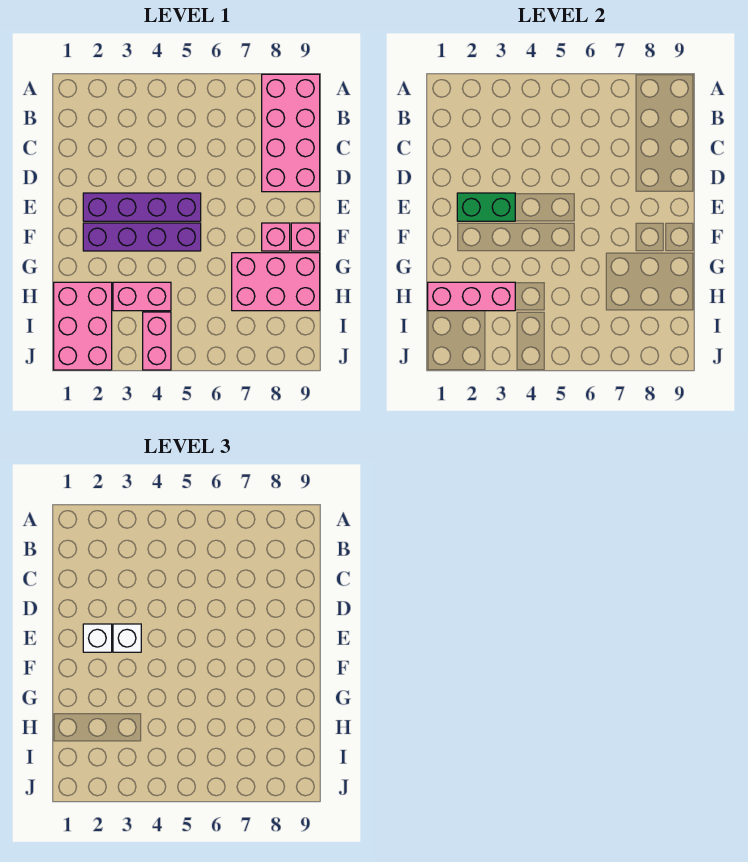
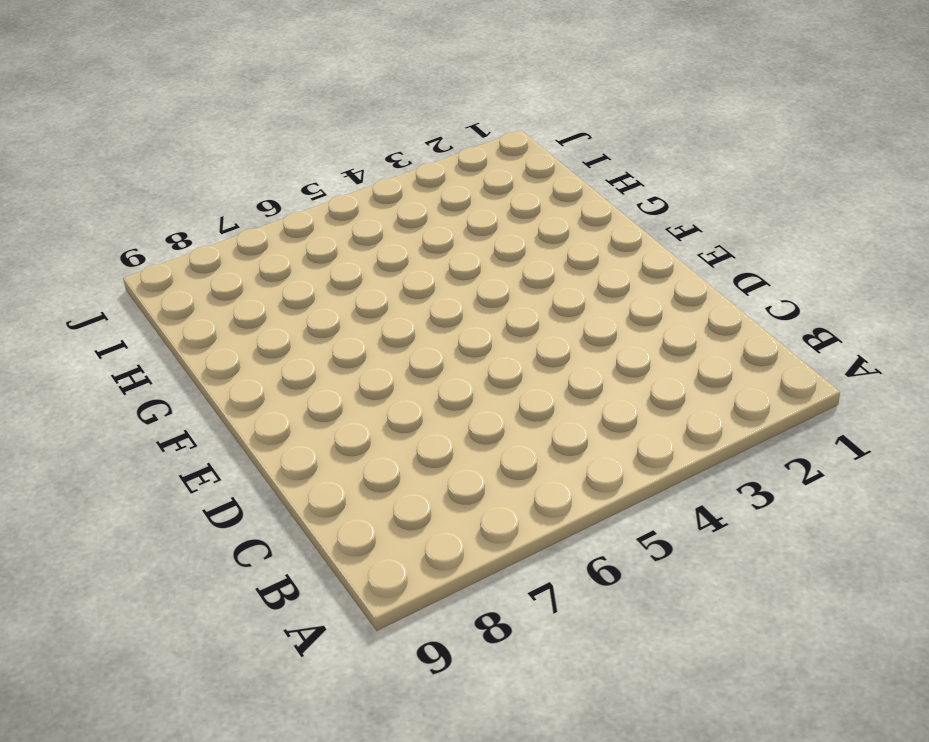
none -> pink brick A8:D9 level 1
none -> purple brick E2:E5 level 1
none -> purple brick F2:F5 level 1

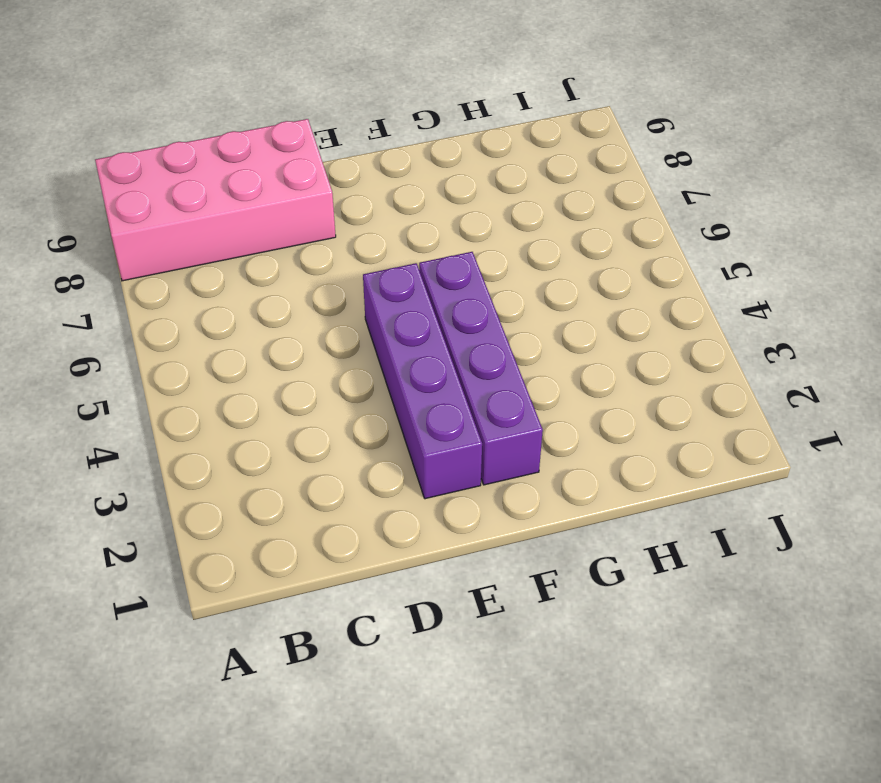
none -> pink brick F8 level 1
none -> pink brick F9 level 1
none -> pink brick G7:H9 level 1

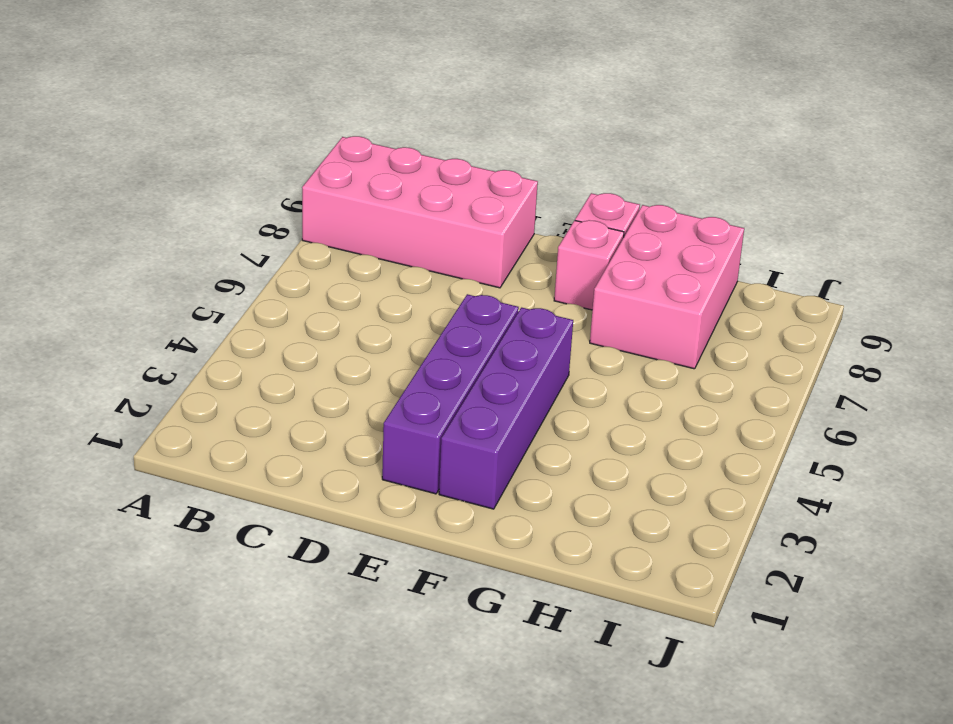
none -> pink brick H1:J2 level 1
none -> pink brick H3:H4 level 1
none -> pink brick I4:J4 level 1

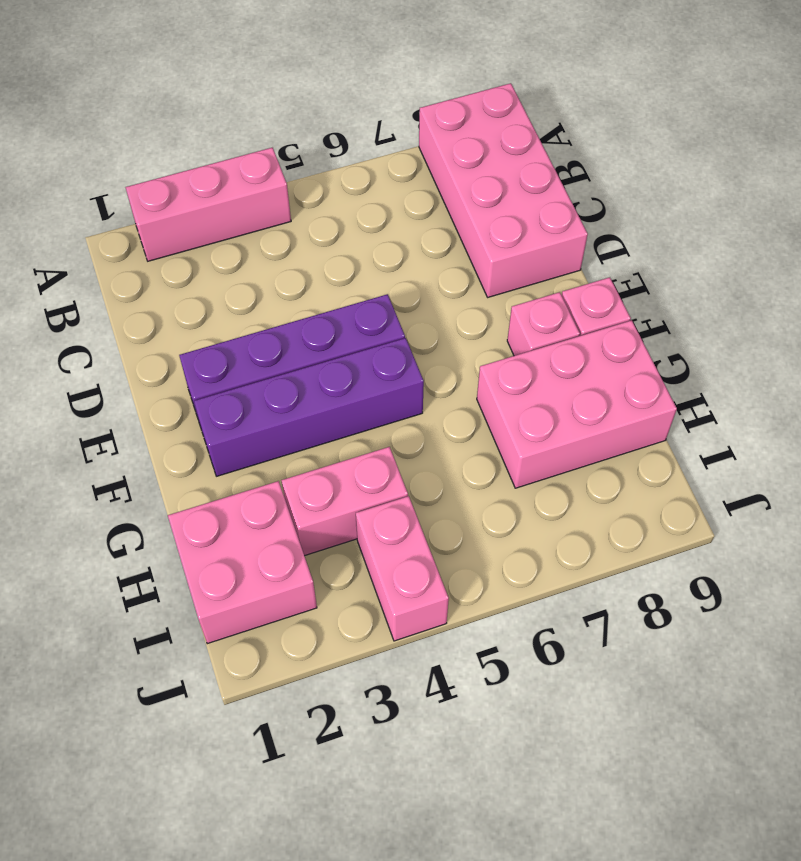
pink brick A2:A4 level 1 -> pink brick H1:H3 level 2
pink brick H1:I2 level 1 -> pink brick H1:J2 level 1
none -> green brick E2:E3 level 2
none -> white brick E2 level 3
none -> white brick E3 level 3

